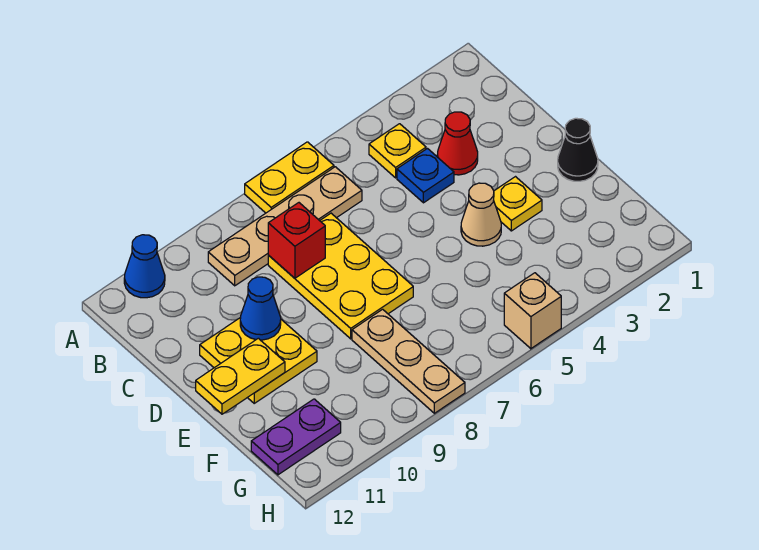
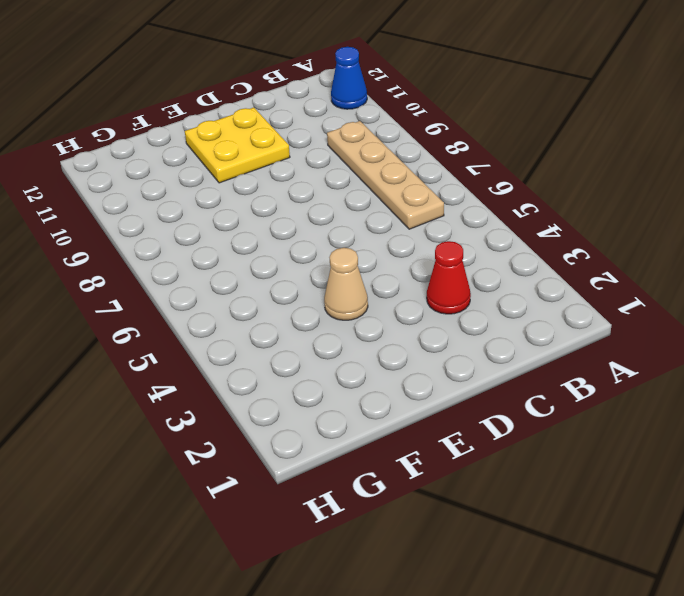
none -> yellow plate A6:A7 level 1
none -> yellow plate B4 level 1
none -> blue plate C4 level 1

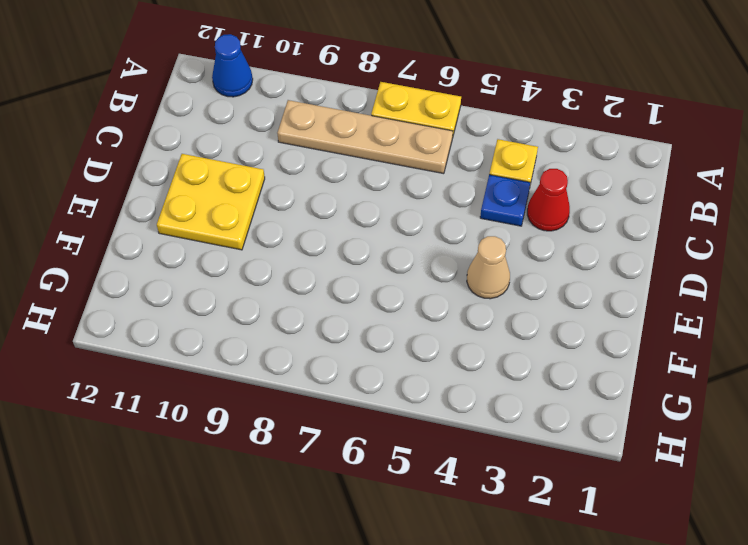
none -> yellow plate C7:E8 level 1
none -> black cone E1 level 1
none -> yellow plate E3 level 1

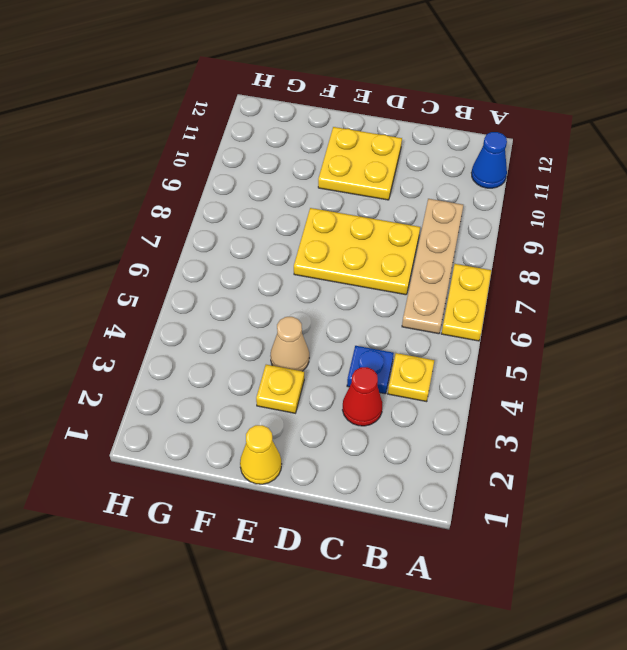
yellow cone E1 level 1 -> black cone E1 level 1
none -> tan plate F8:H8 level 1
none -> purple plate G11:G12 level 1
none -> tan brick H5 level 1

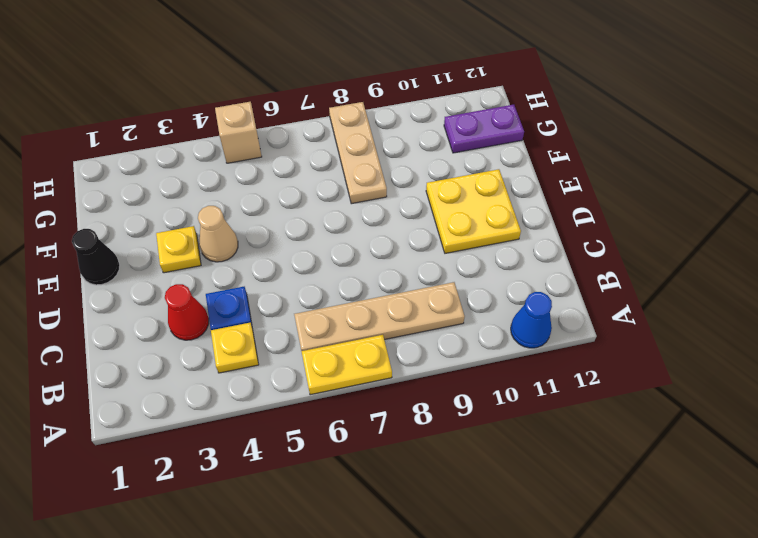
none -> yellow plate C7:E8 level 1
none -> red brick C8 level 2
none -> blue cone D10 level 2

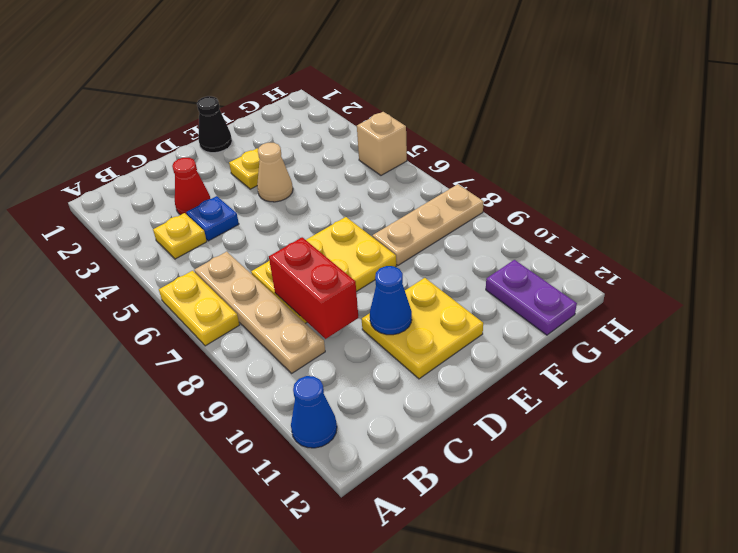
red brick C8:C9 level 2 -> red brick C8 level 2
none -> yellow plate E11:E12 level 2

